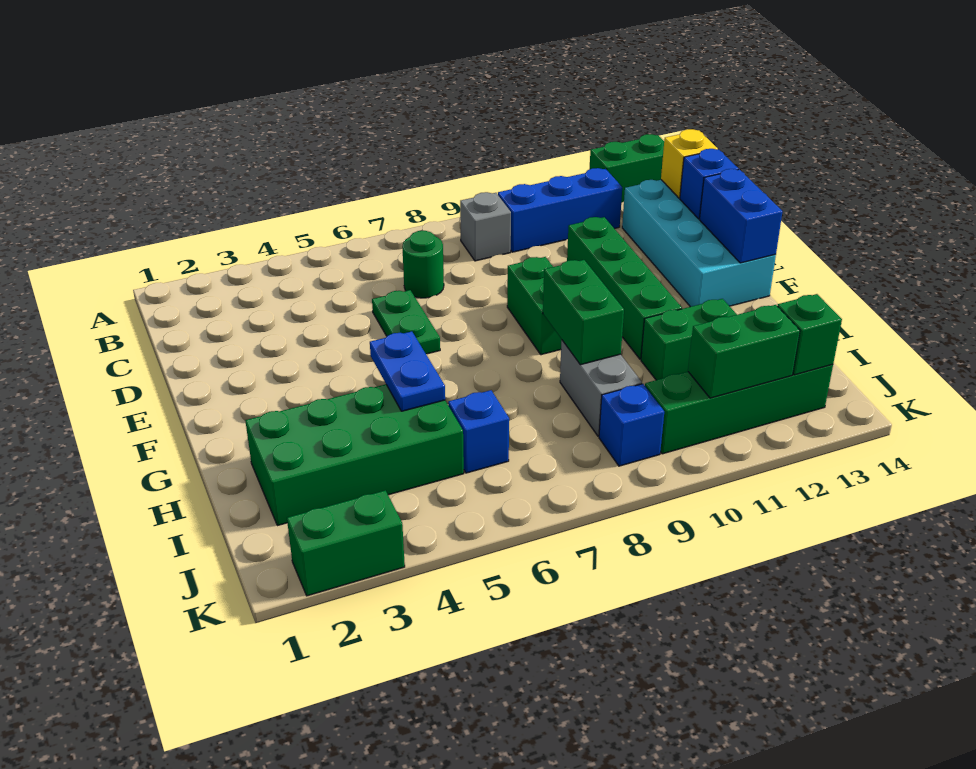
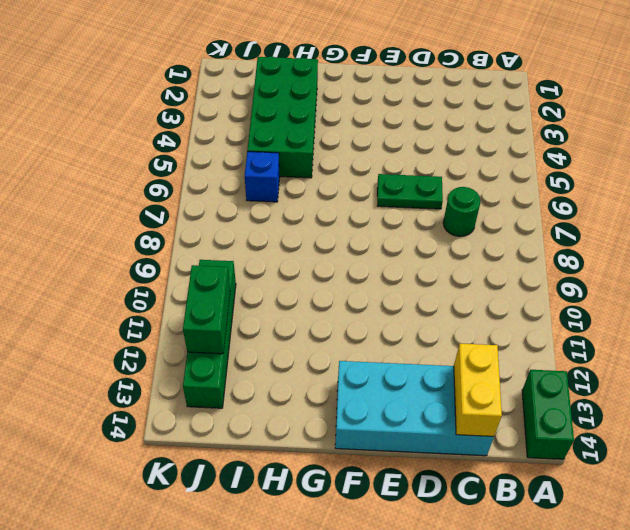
yellow brick C13:C14 level 2 -> yellow brick C14 level 2
none -> grey brick B9 level 1
none -> blue brick B10:B12 level 1
none -> green brick D11:G11 level 1

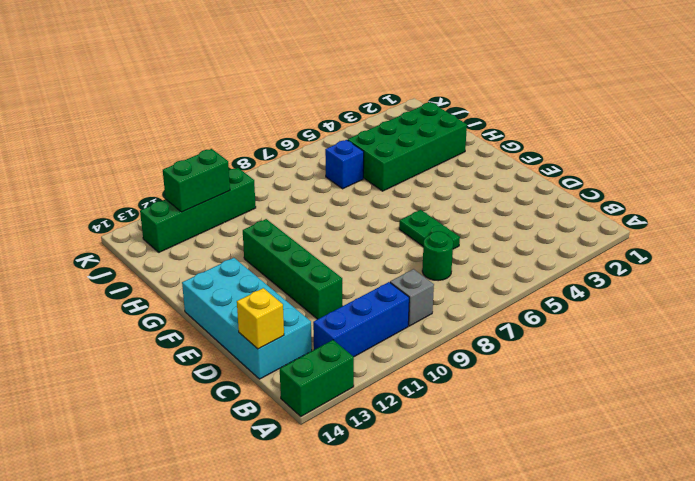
none -> green brick E9:F9 level 1
none -> grey brick H9:I9 level 1
none -> green brick H11:H12 level 1

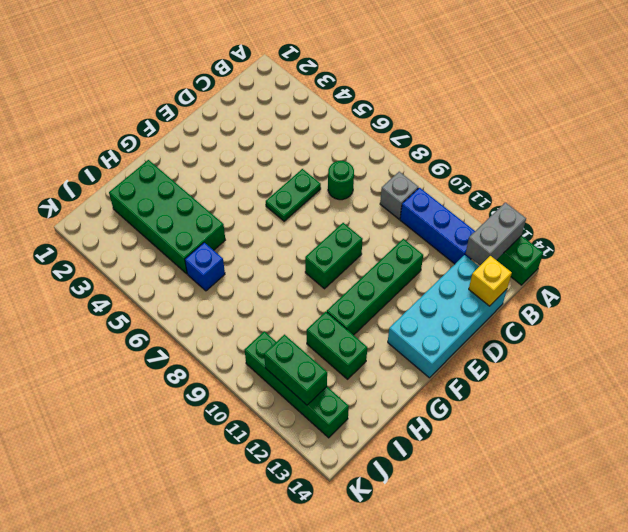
grey brick A13:B13 level 2 -> grey brick H9:I9 level 1
none -> blue brick J9 level 1
none -> green brick K2:K3 level 1
none -> blue brick D14 level 2

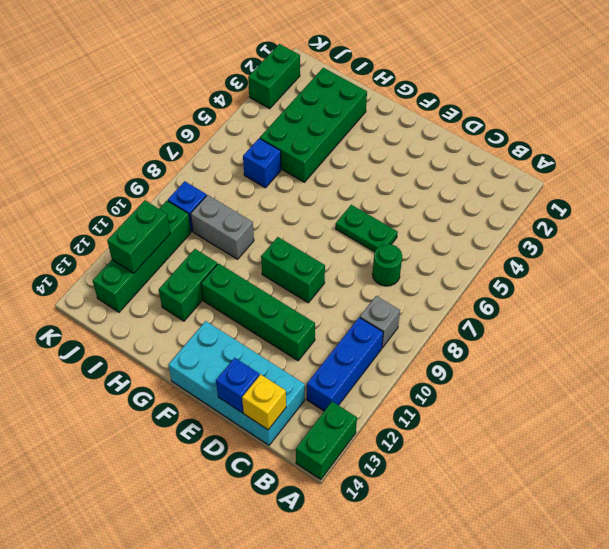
none -> blue brick E14:F14 level 2
none -> blue plate G5:H5 level 2
none -> green brick G9:H9 level 2

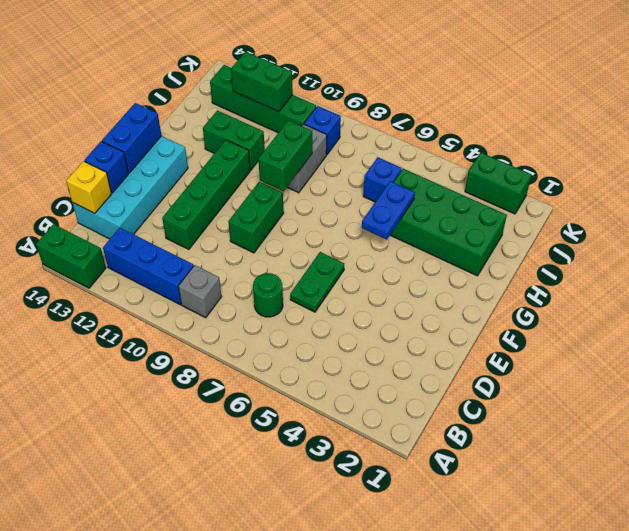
none -> green brick J13 level 2

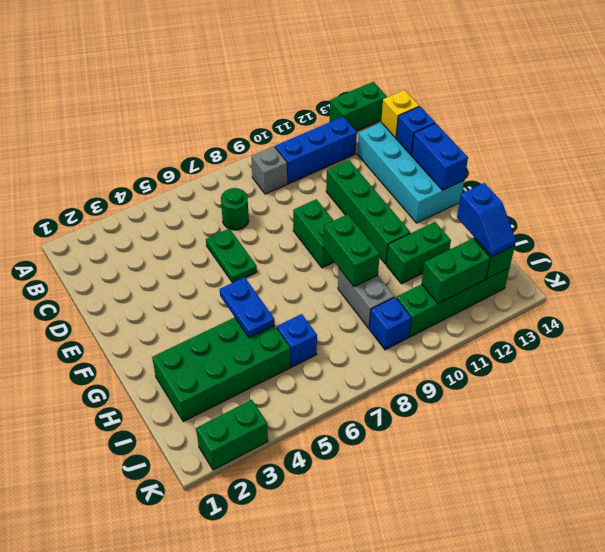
blue slope I13:J13 level 3 top I -> none

